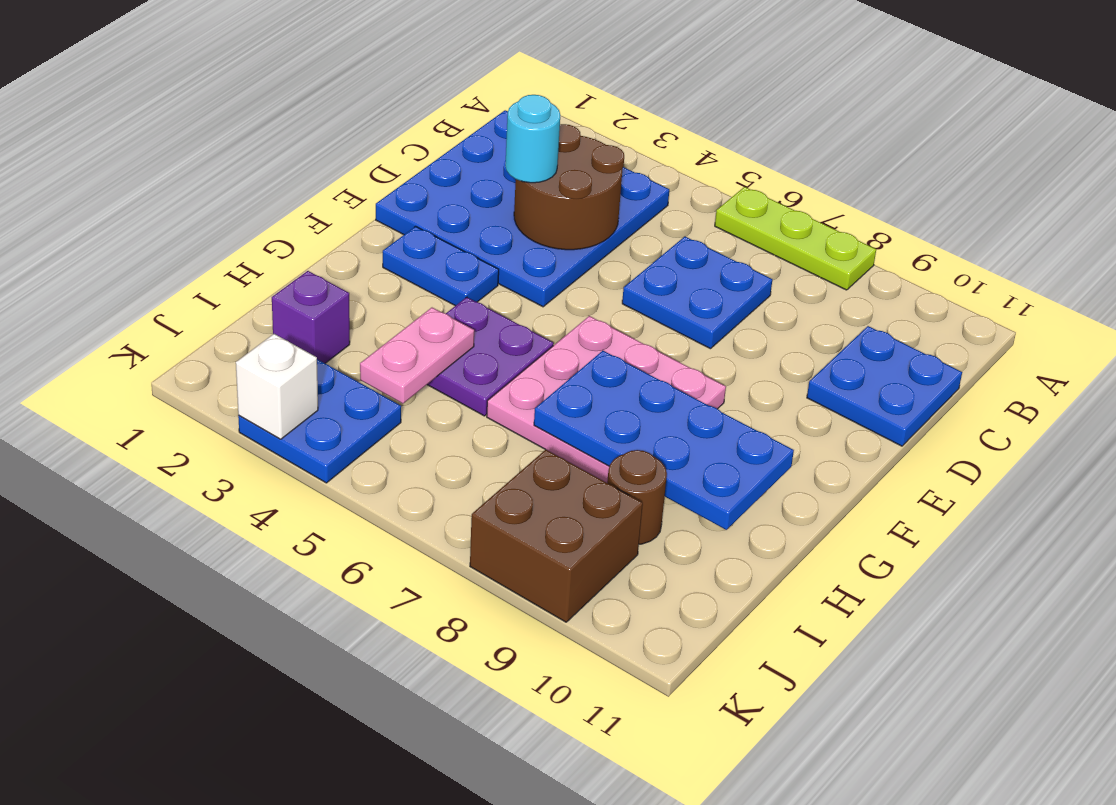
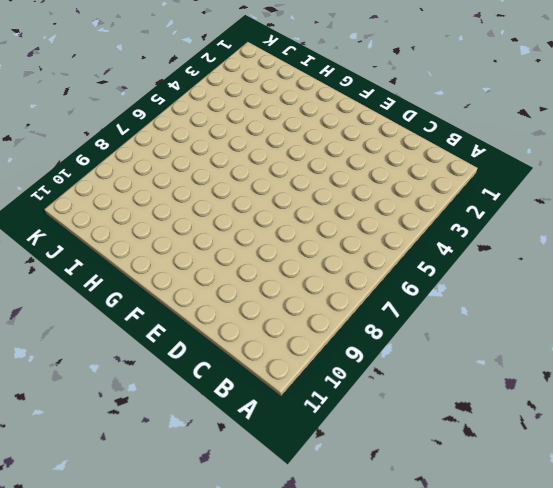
none -> lime plate A6:A8 level 1
none -> blue plate B1:E4 level 1
none -> blue plate C6:D7 level 1

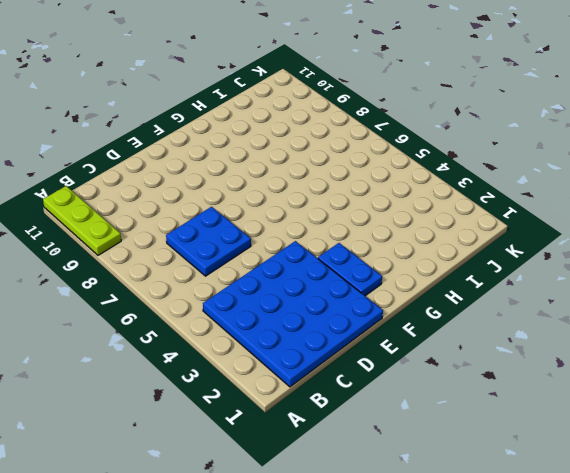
lime plate A9:A11 level 1 -> lime plate A6:A8 level 1
none -> blue plate C10:D11 level 1
none -> pink plate F6:H8 level 1
none -> purple plate G4:H5 level 1

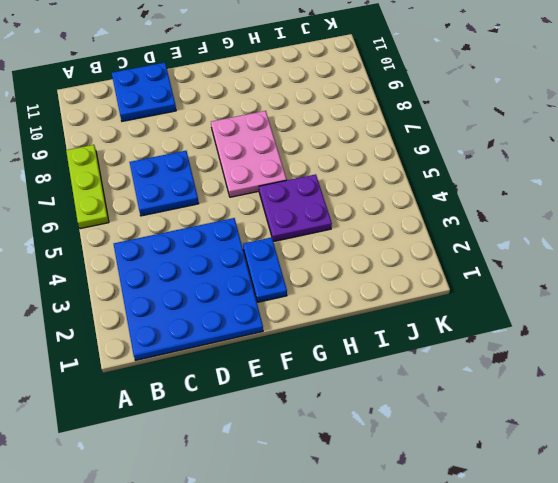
pink plate F6:G8 level 1 -> pink plate F6:H8 level 1
none -> purple brick I2 level 1
none -> brown round brick I9 level 1
none -> blue plate J3:K4 level 1

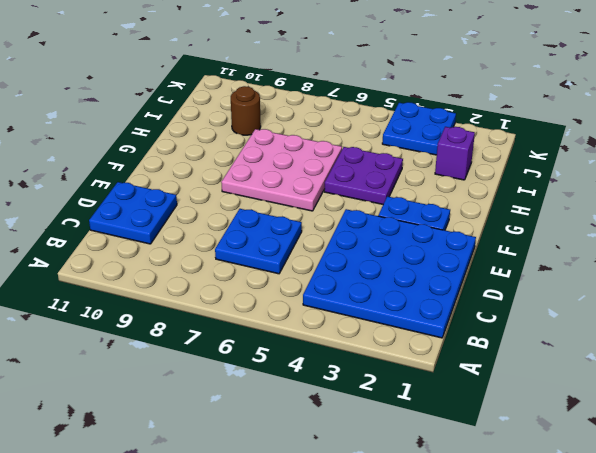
none -> lime plate A6:A8 level 1
none -> brown brick J8:K9 level 1
none -> brown round brick C3:D4 level 2

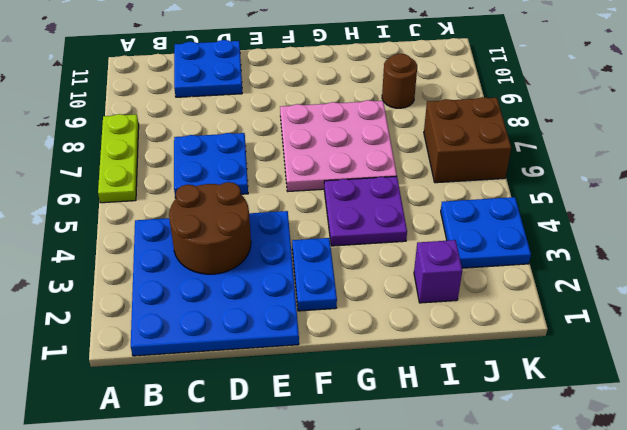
brown brick J6:K7 level 1 -> brown brick J8:K9 level 1
none -> blue plate G7:H10 level 2
none -> pink plate H4:I4 level 2
none -> white brick K3 level 2

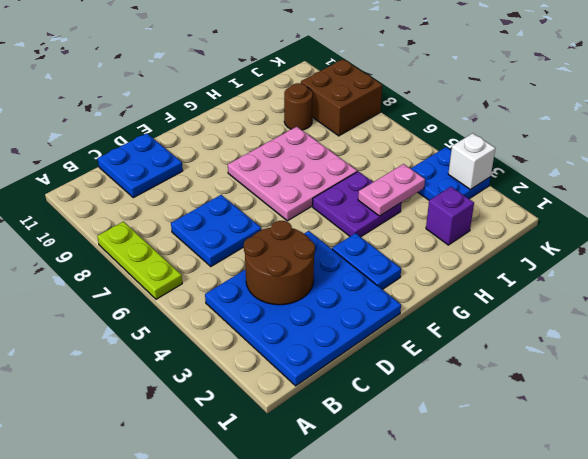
none -> blue plate G7:H10 level 2
none -> cyan round brick D3 level 3

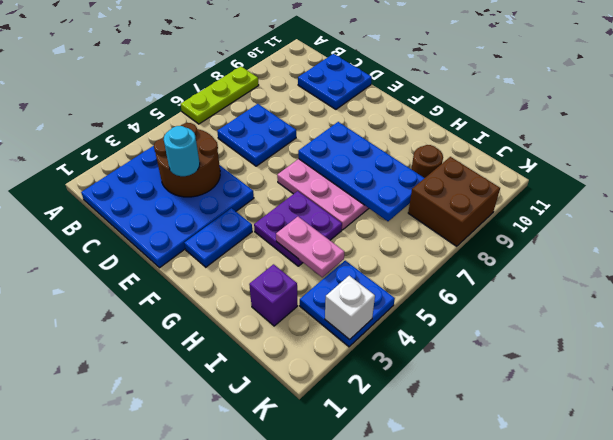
blue plate F7:I8 level 2 -> blue plate G7:H10 level 2

